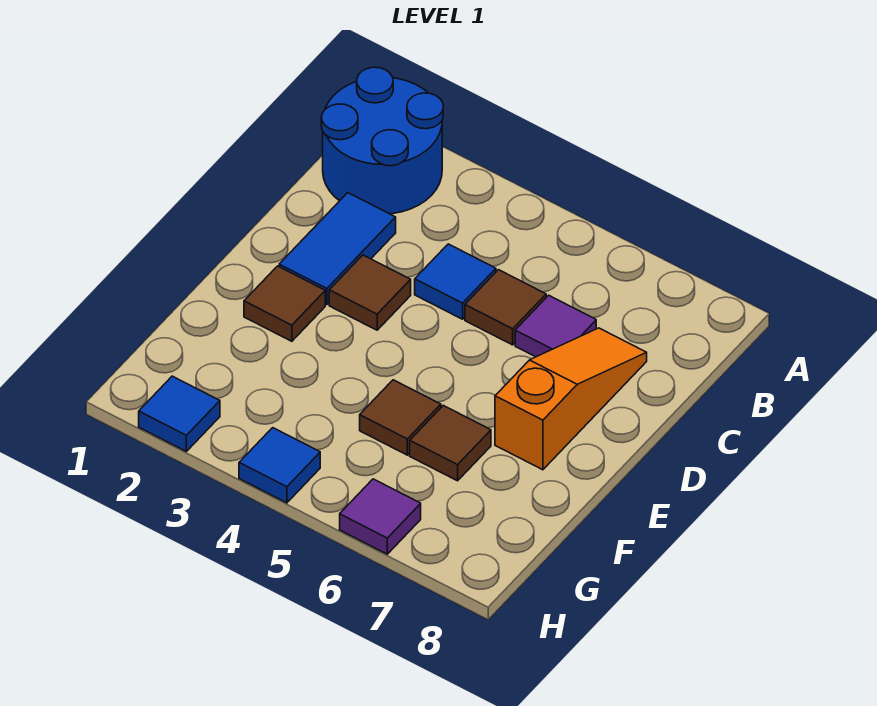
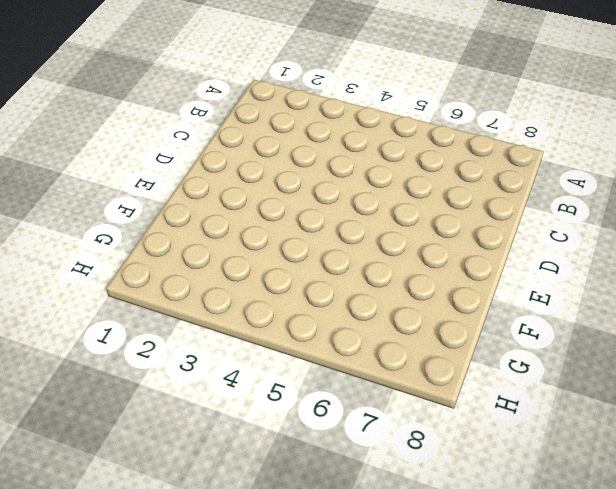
none -> blue round brick A1:B2 level 1
none -> blue tile C2:D2 level 1
none -> blue tile C4 level 1

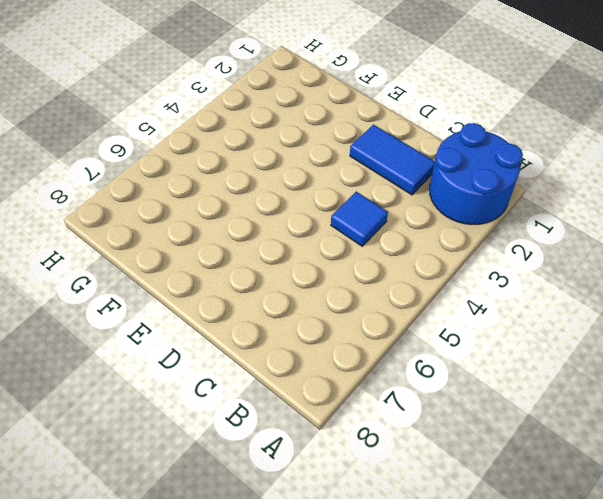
none -> brown tile C5 level 1
none -> purple tile C6 level 1
none -> orange slope C7:E7 level 1 top E

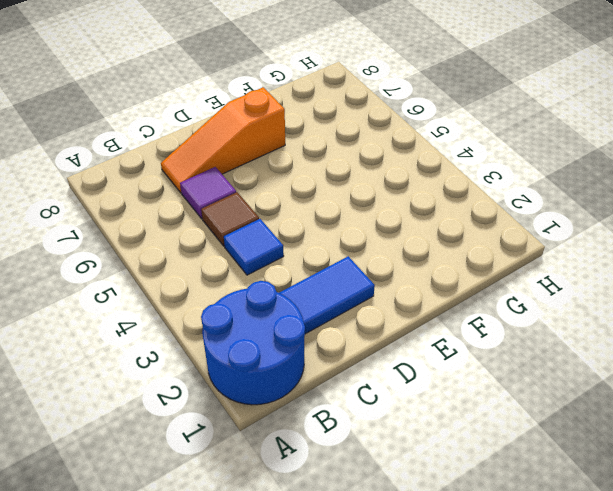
none -> brown tile D3 level 1
none -> brown tile E2 level 1
none -> brown tile F5 level 1

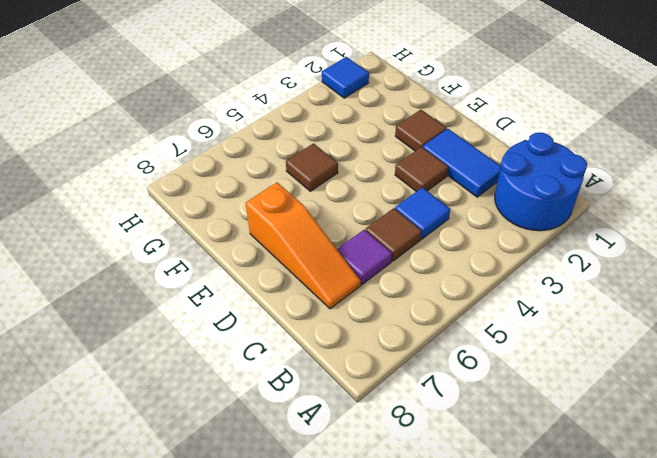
none -> brown tile F6 level 1
none -> blue tile H4 level 1
none -> purple tile H6 level 1

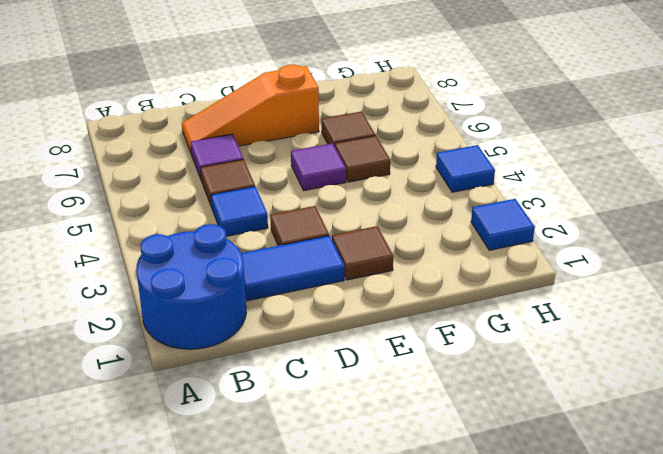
purple tile E5 level 1 -> purple tile H6 level 1

